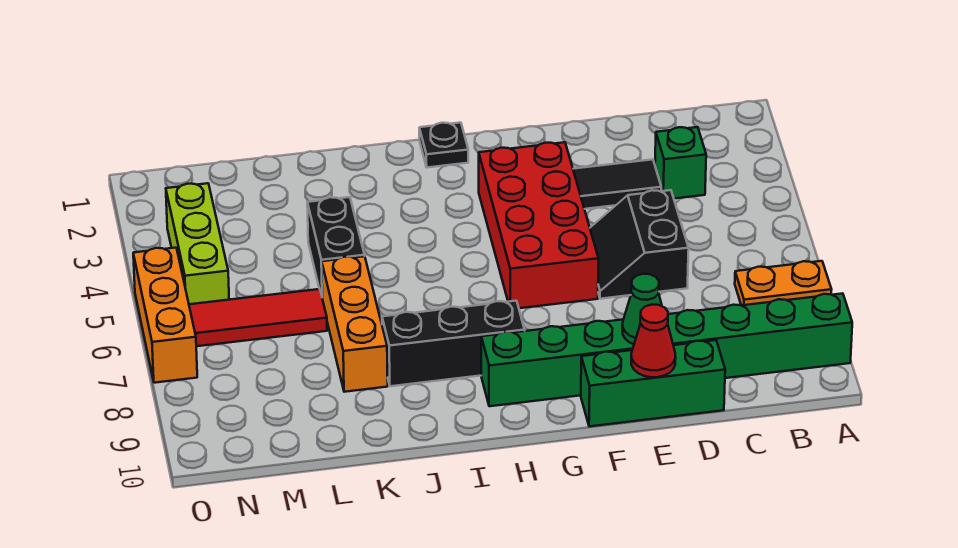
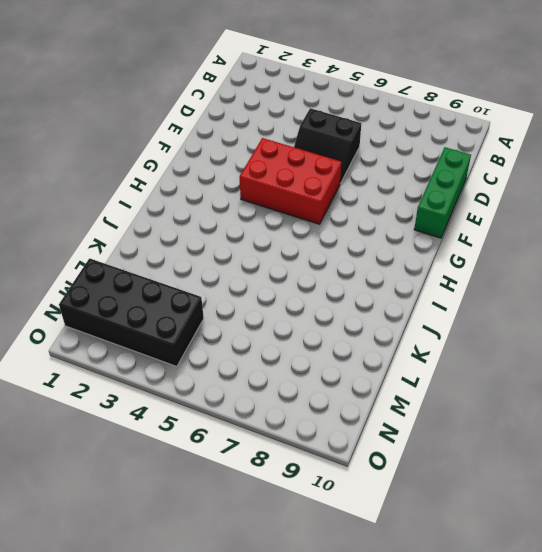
red brick F4:G6 level 1 -> red brick F3:G6 level 1
black brick M1:N4 level 1 -> lime brick N3:N5 level 1
none -> orange plate A7:B7 level 1
none -> green brick A9:H9 level 1
none -> green brick C3 level 1

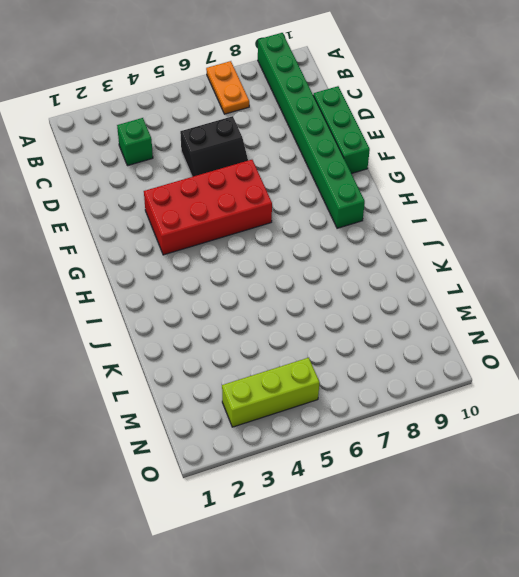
none -> black tile D3:E3 level 1
none -> black plate H1 level 1
none -> black brick H8:J8 level 1

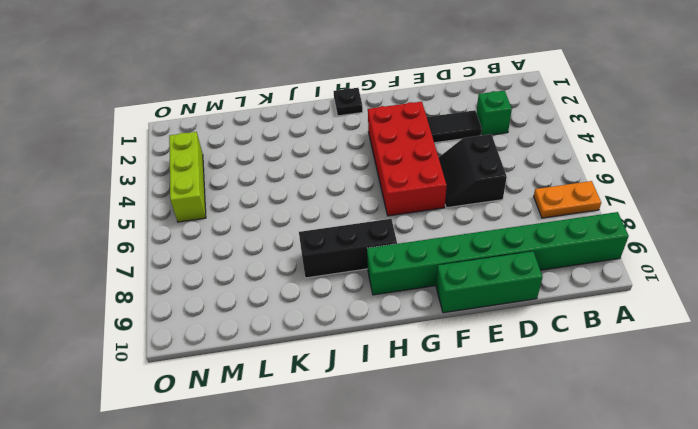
none -> black brick K4:K5 level 1
none -> orange brick K6:K8 level 1
none -> red tile L6:N6 level 1

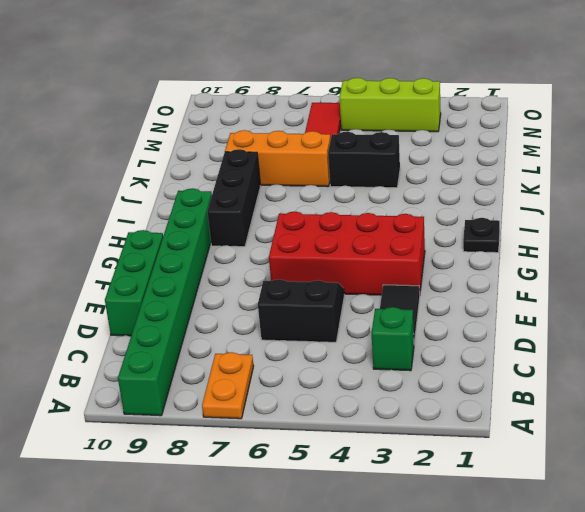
none -> orange brick O5:O7 level 1
none -> green cone E9 level 2
none -> red cone E10 level 2

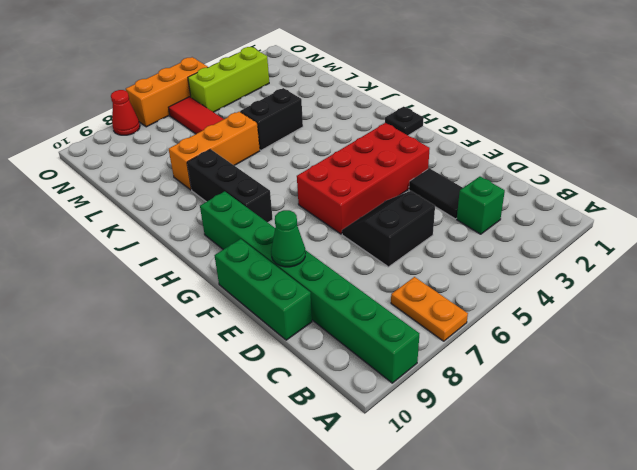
red cone O8 level 1 -> red cone E10 level 2

